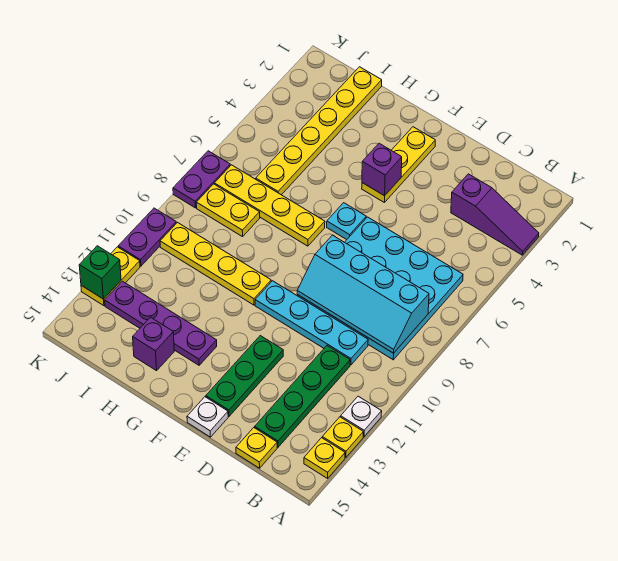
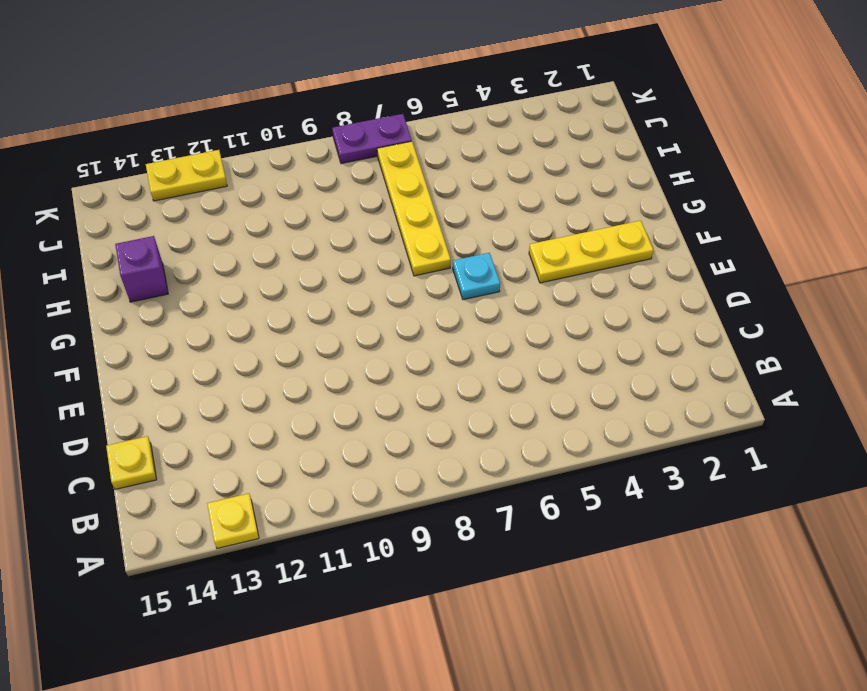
none -> purple slope A3:C3 level 1 top C
none -> white plate A12 level 1
none -> yellow plate A14 level 1

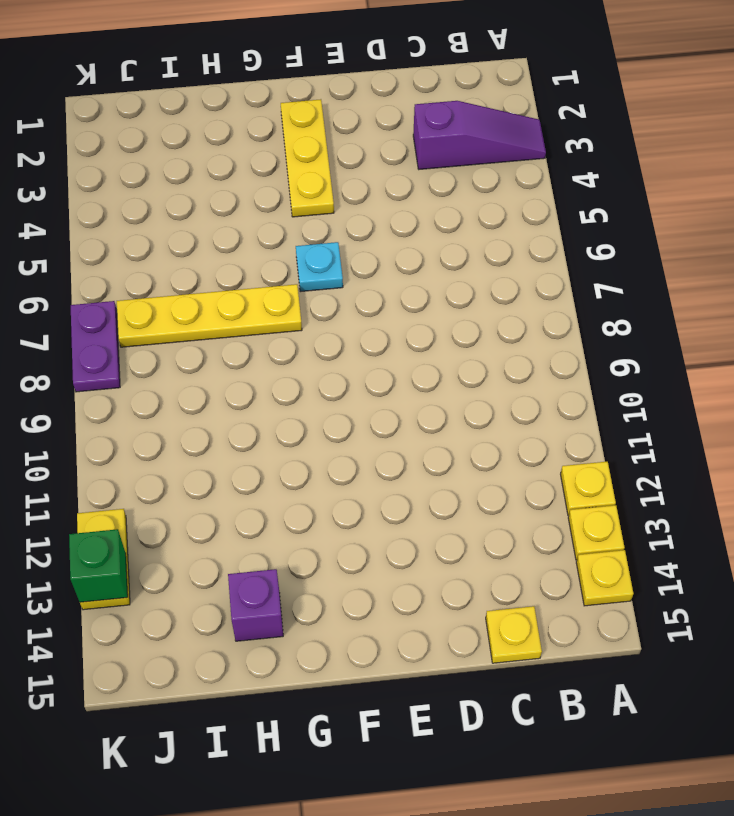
yellow plate A12 level 1 -> white plate A12 level 1
none -> cyan plate B6:E9 level 1
none -> cyan plate C10:F10 level 1
none -> green plate C11:C14 level 1

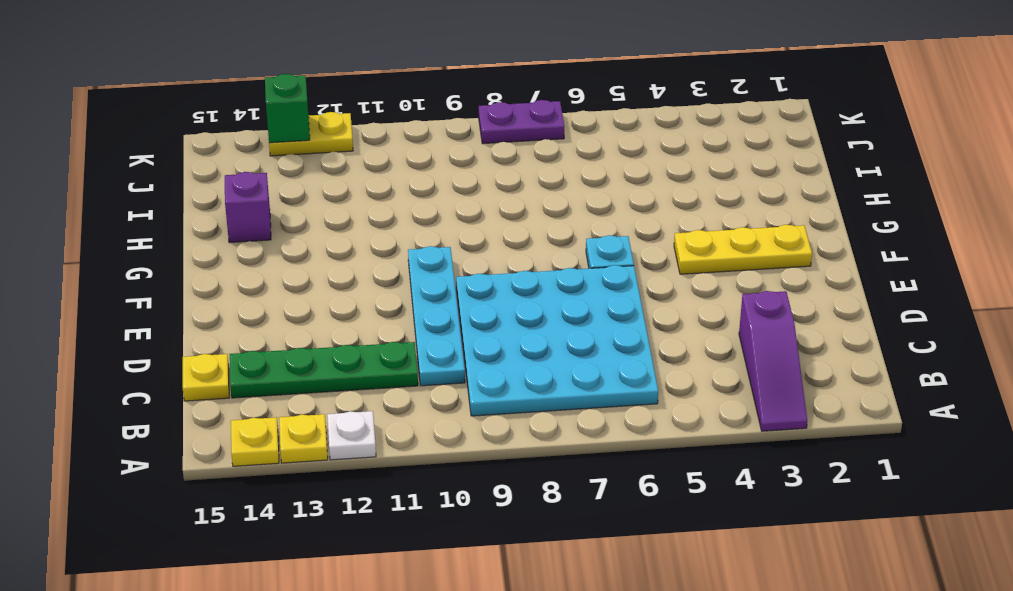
none -> green plate E12:E14 level 1
none -> white plate E15 level 1
none -> yellow plate G7:J7 level 1

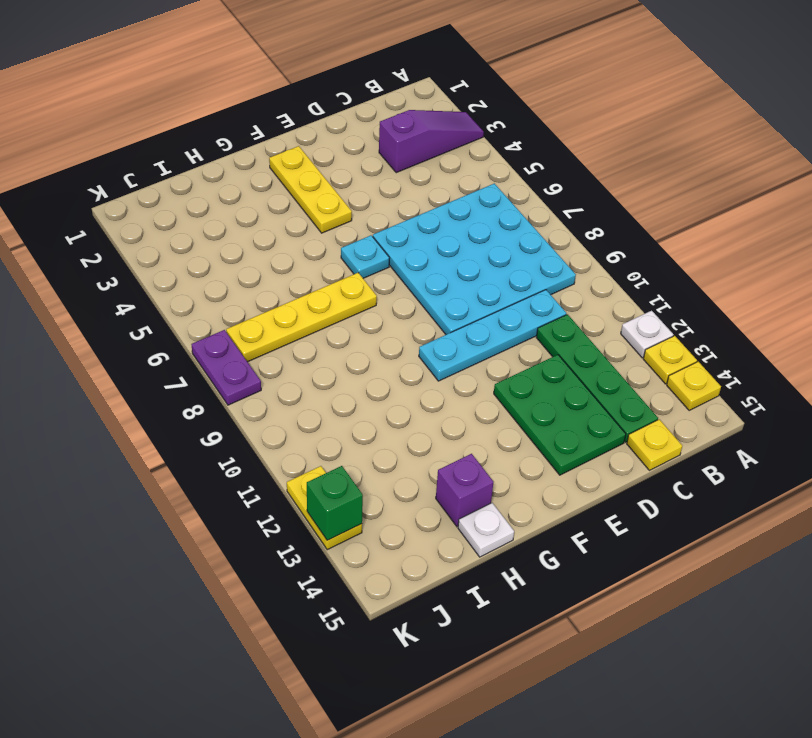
green plate D12:E14 level 1 -> green plate E12:E14 level 1
white plate H15 level 1 -> white plate E15 level 1
none -> yellow plate G10:J10 level 1
none -> purple plate G13:J13 level 1
none -> yellow plate I1:I6 level 1

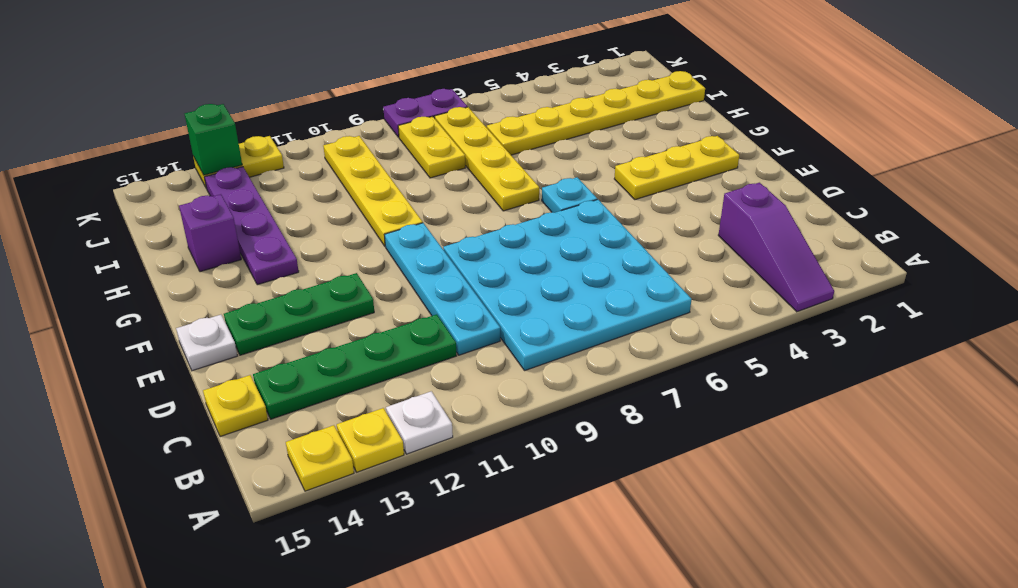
none -> purple plate K10:K11 level 1
none -> cyan slope B8:E9 level 2 top 8
none -> purple brick F4 level 2

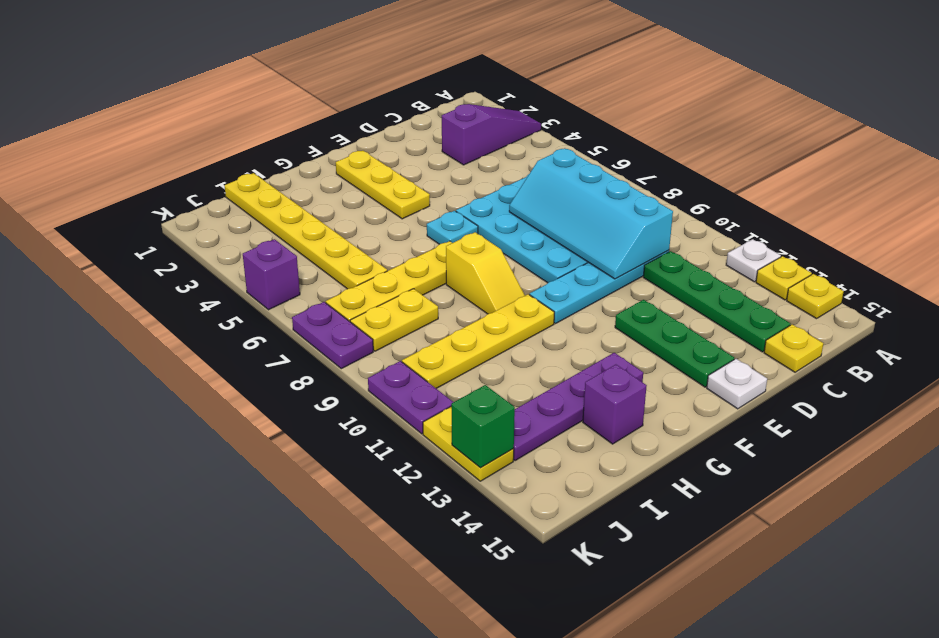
cyan slope C7:D10 level 2 top C -> cyan slope B8:E9 level 2 top 8
yellow slope G8:G9 level 1 top 8 -> none
purple brick K5 level 1 -> purple brick F4 level 2

